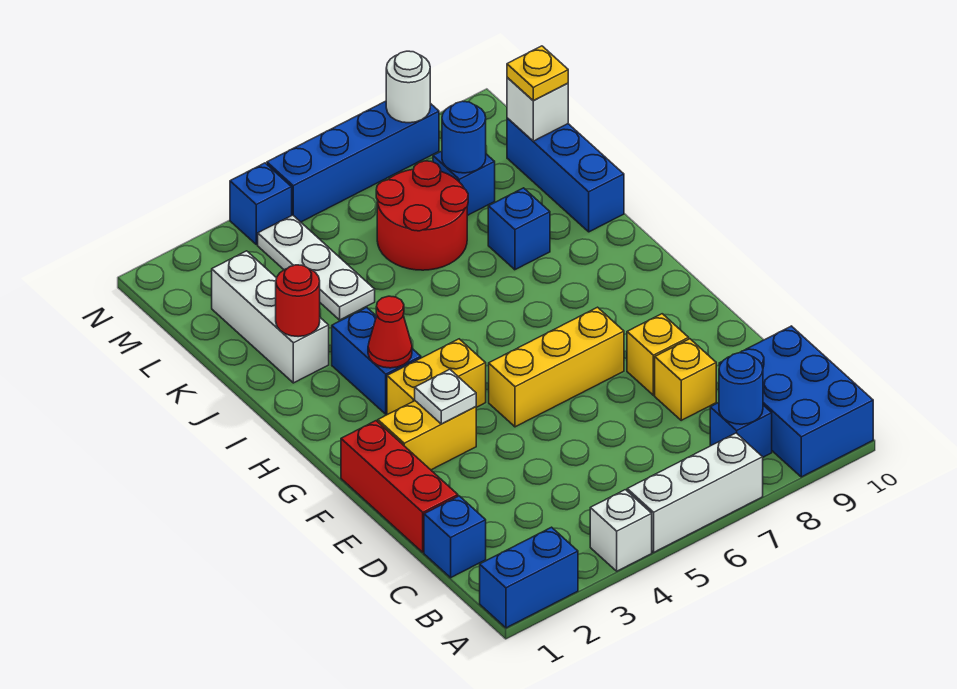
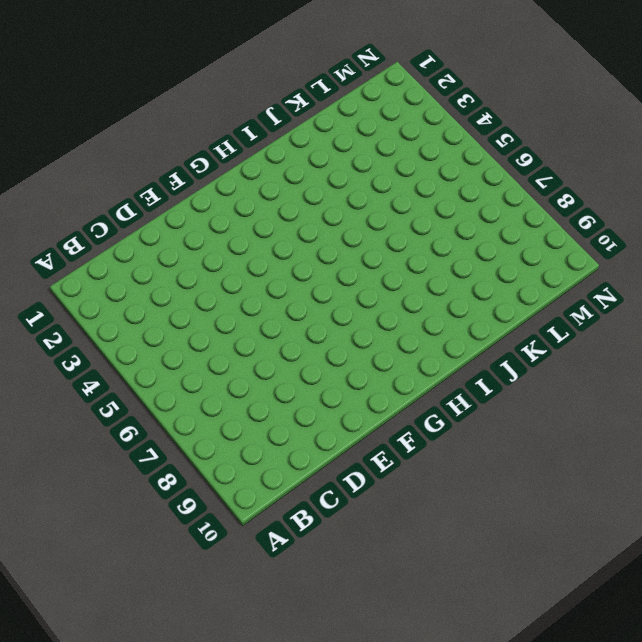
none -> blue brick A1:A2 level 1
none -> white brick A4 level 1
none -> white brick A5:A7 level 1

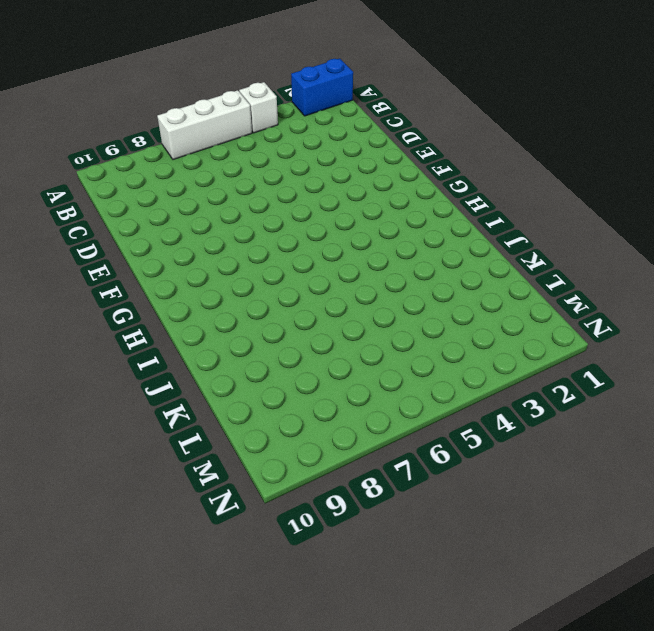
none -> blue brick A9:C10 level 1
none -> blue brick B8 level 1
none -> blue brick C1 level 1

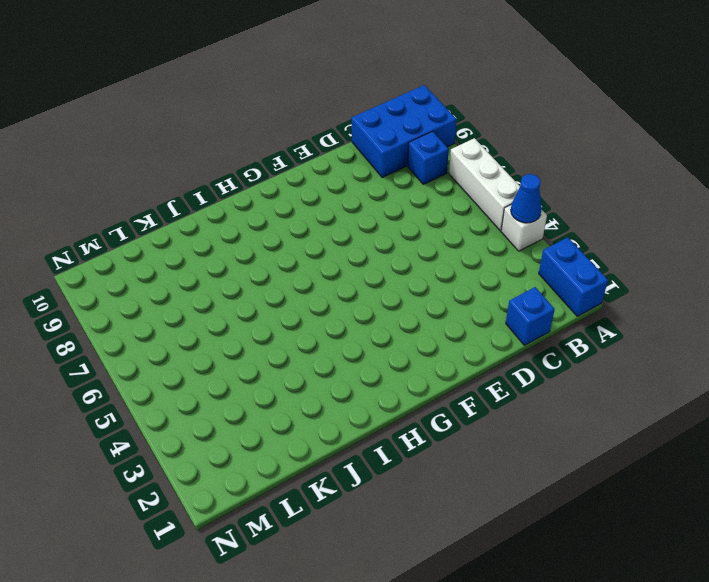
blue cone A4 level 2 -> none
none -> red brick D1:F1 level 1
none -> yellow brick D8 level 1
none -> yellow brick E8 level 1

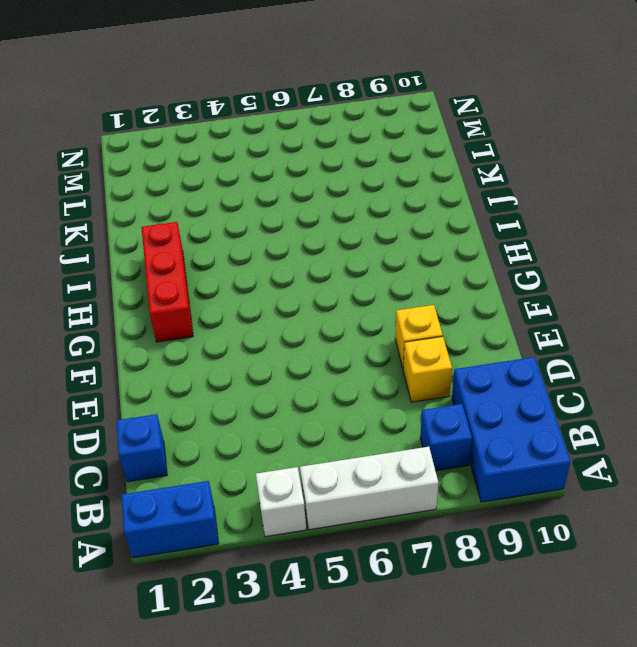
red brick G2:I2 level 1 -> red brick D1:F1 level 1
none -> yellow brick F2:F3 level 1
none -> yellow brick F5:F7 level 1
none -> yellow brick G3:G4 level 1

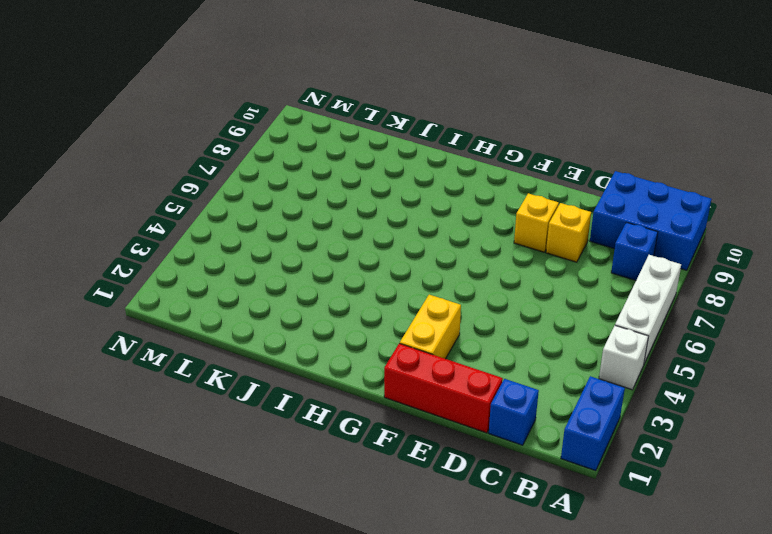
none -> yellow brick F5:F7 level 1
none -> yellow brick G3:G4 level 1
none -> blue brick H3:I3 level 1

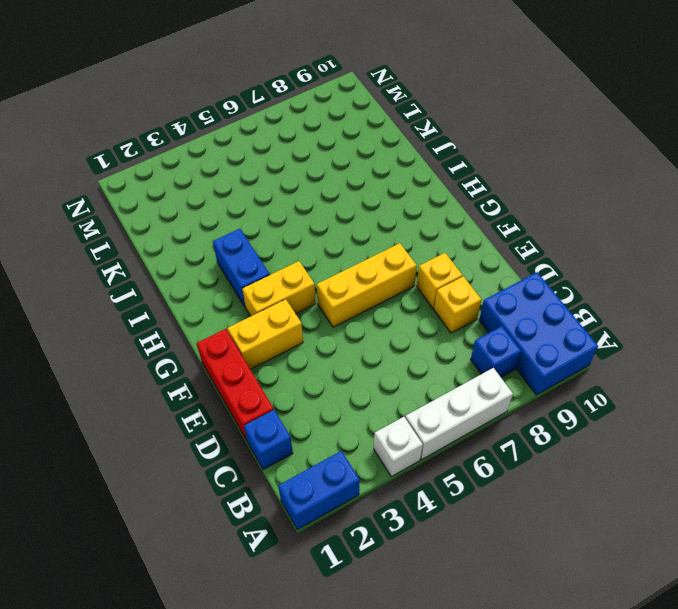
none -> white brick J2:L2 level 1
none -> blue brick J8 level 1
none -> blue brick J10:L10 level 1

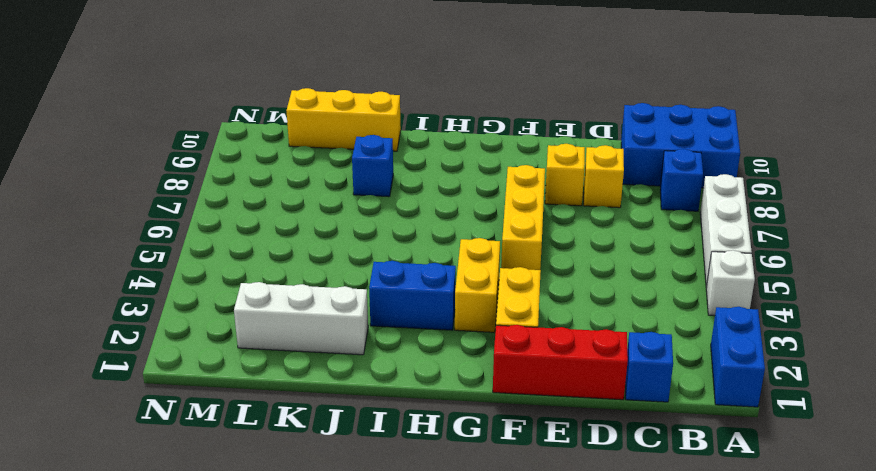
yellow brick J10:L10 level 1 -> blue brick J10:L10 level 1
none -> white plate K4:M4 level 1
none -> red round brick K6:L7 level 1
none -> blue brick L8 level 1

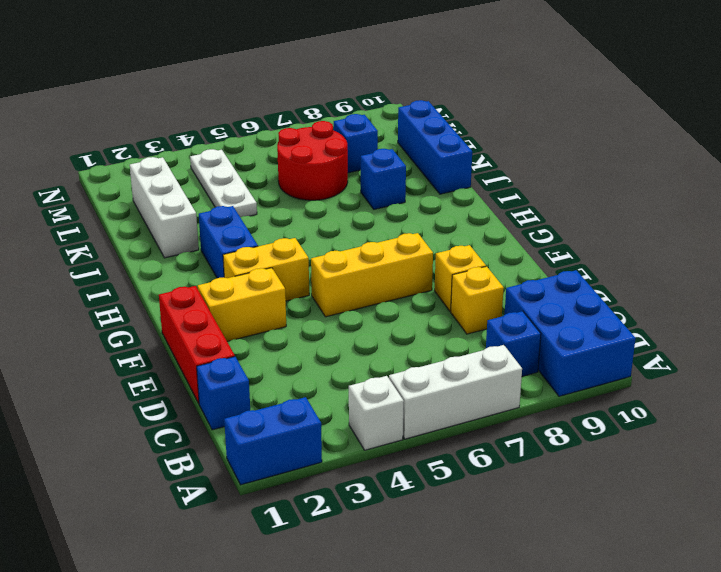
none -> blue brick N4 level 1
none -> blue brick N5:N8 level 1
none -> blue round brick B8 level 2

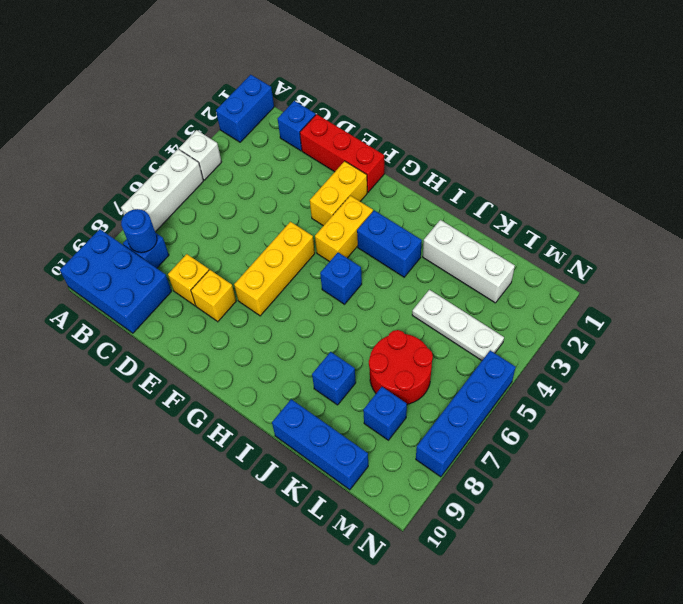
blue brick H5 level 1 -> blue brick N4 level 1
none -> white plate F3 level 2
none -> red cone H3 level 2
none -> red round brick J2 level 2

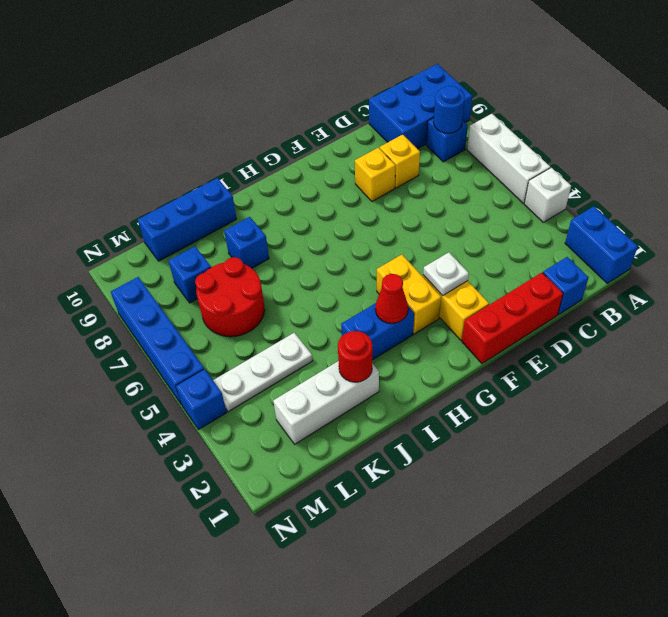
none -> yellow brick F5:F7 level 1
none -> blue round brick L8 level 2
none -> white brick L10 level 2

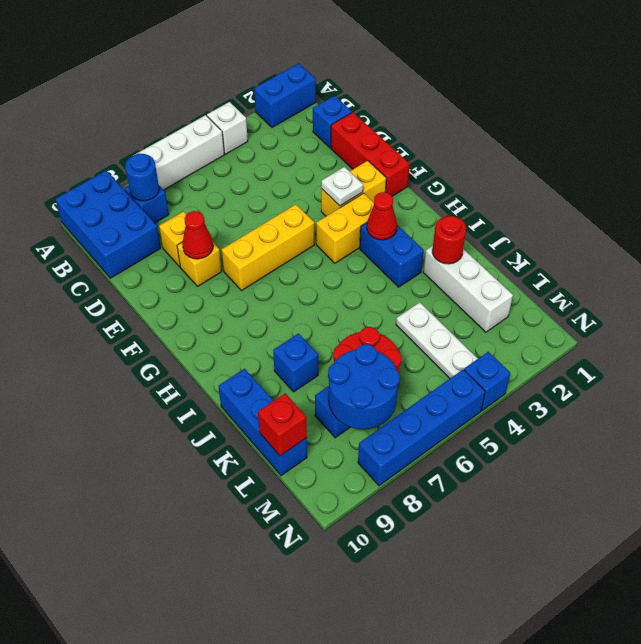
red cone E8 level 2 -> none
blue round brick L7:M8 level 2 -> blue round brick L8 level 2
red brick L10 level 2 -> white brick L10 level 2
none -> white round brick N8 level 2
none -> yellow plate L10 level 3

